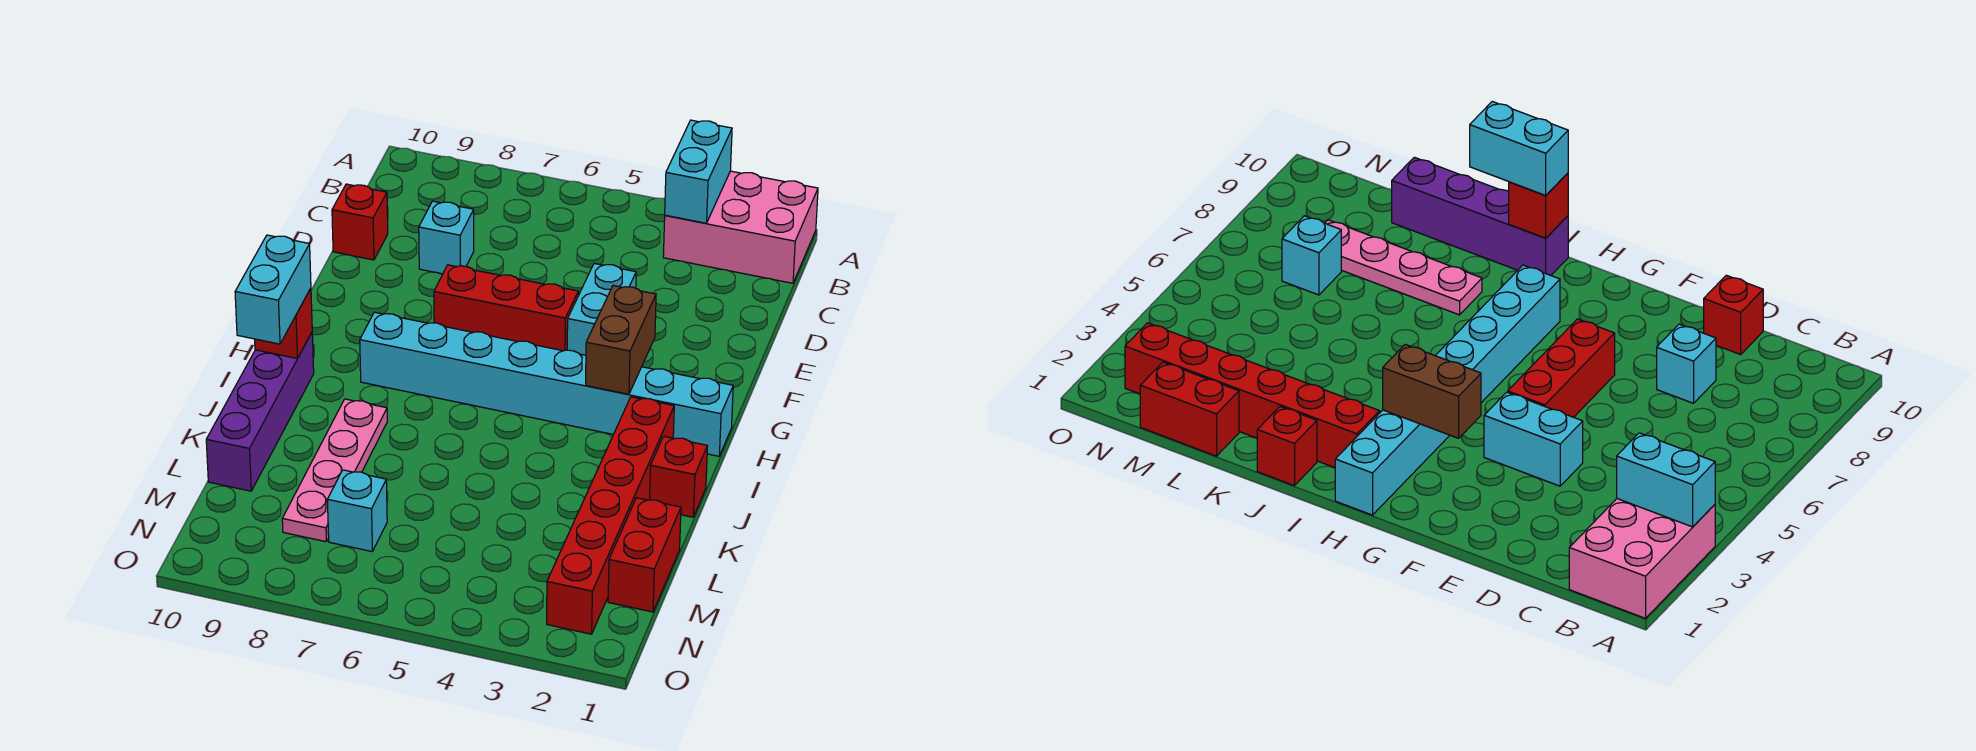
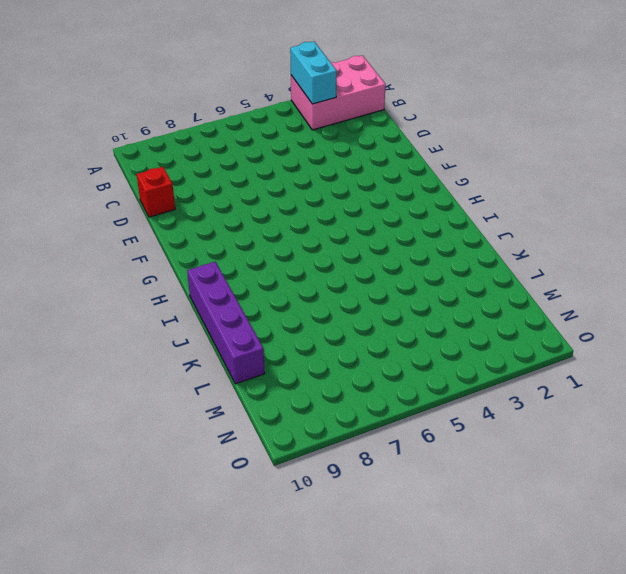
none -> cyan brick D8 level 1
none -> cyan brick E4:F4 level 1
none -> red brick F5:F7 level 1

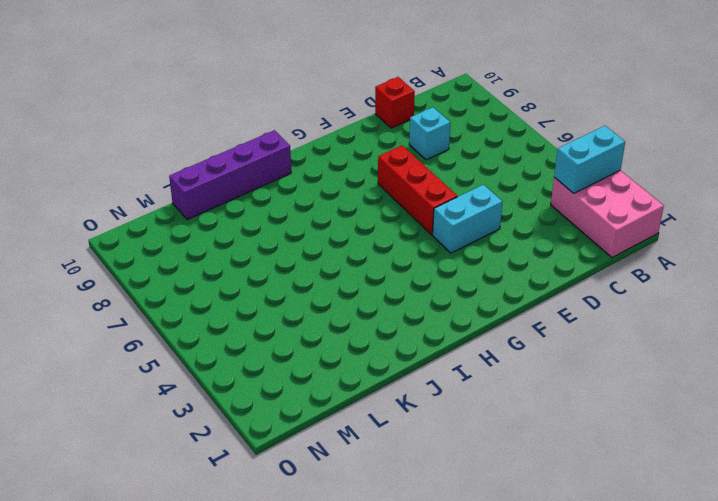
none -> cyan brick H1:H8 level 1
none -> red brick I2:N2 level 1
none -> red brick J1 level 1

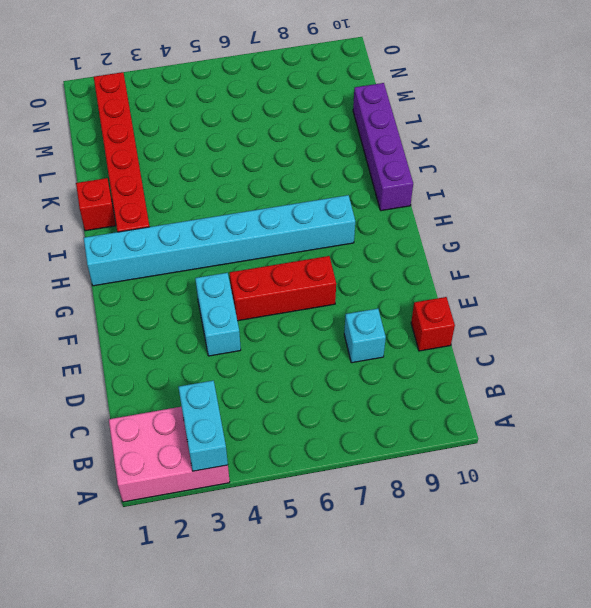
none -> pink plate J8:M8 level 1
none -> red brick L1:M1 level 1
none -> cyan brick M7 level 1

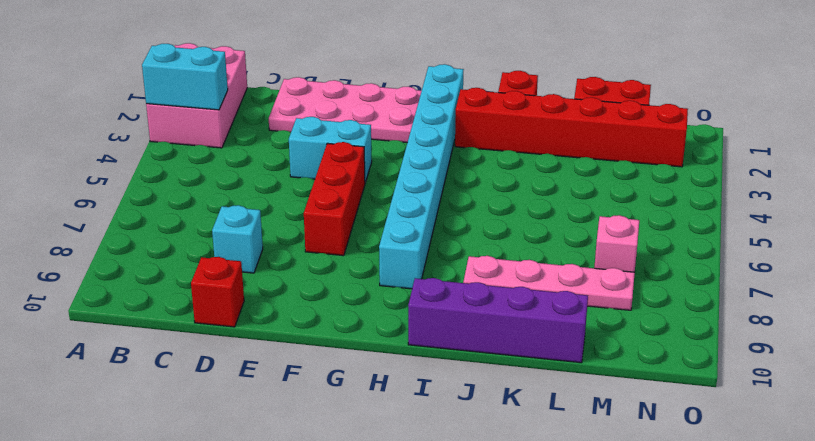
pink plate D1:G2 level 1 -> none
pink brick M7 level 1 -> cyan brick M7 level 1
none -> brown brick G3:H3 level 2
none -> red brick I10 level 2
none -> cyan brick I10:J10 level 3

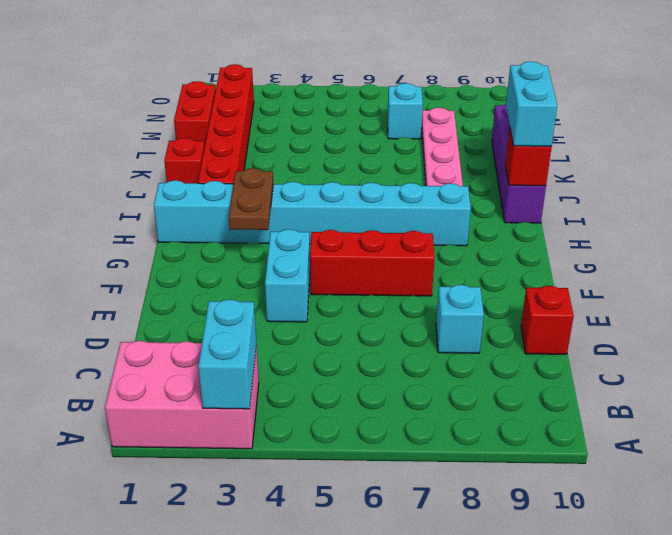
brown plate G3:H3 level 2 -> brown brick G3:H3 level 2

